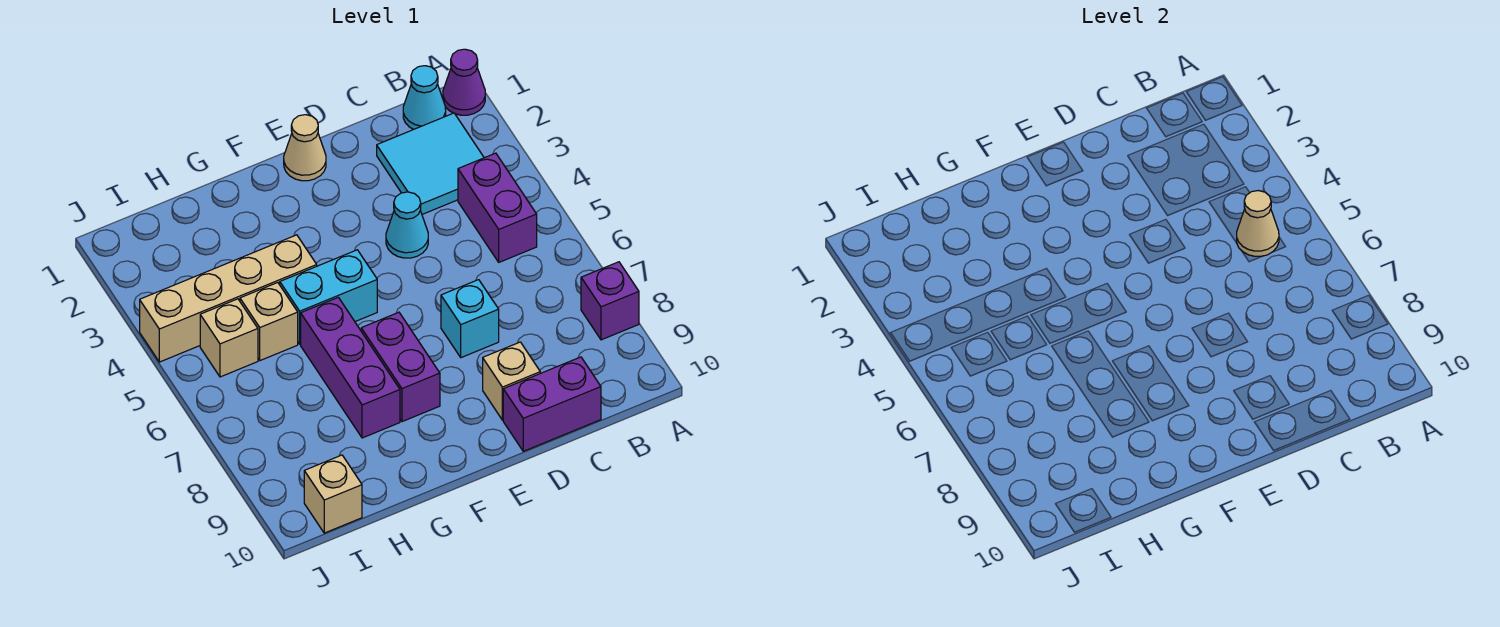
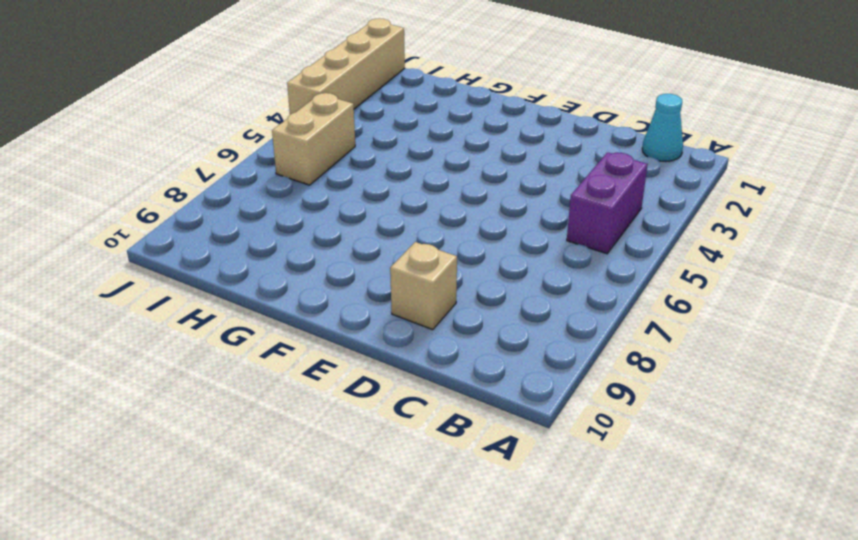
tan brick I5:I6 level 1 -> tan brick I5 level 1
tan brick J1:J4 level 1 -> tan brick G4:J4 level 1
none -> purple cone A1 level 1
none -> purple brick A8 level 1
none -> cyan tile B2:C3 level 1

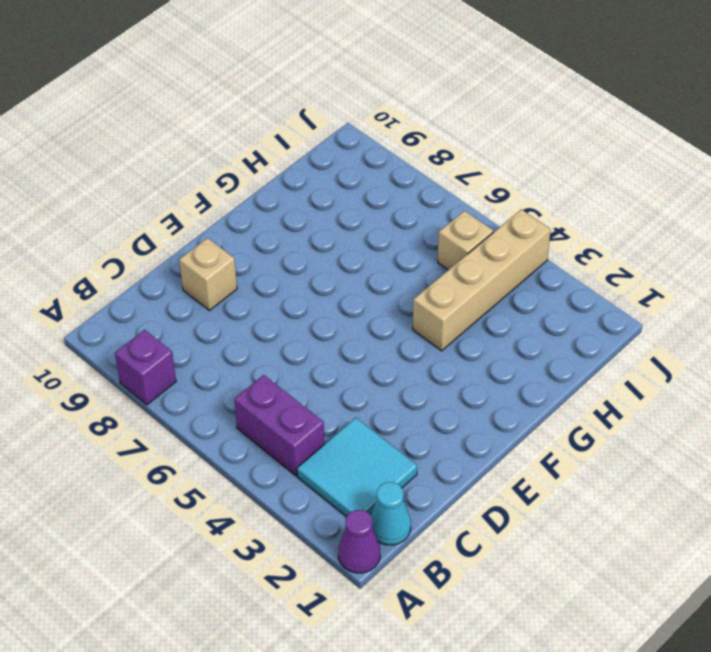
none -> purple brick C10:D10 level 1
none -> cyan cone D4 level 1
none -> cyan brick D7 level 1

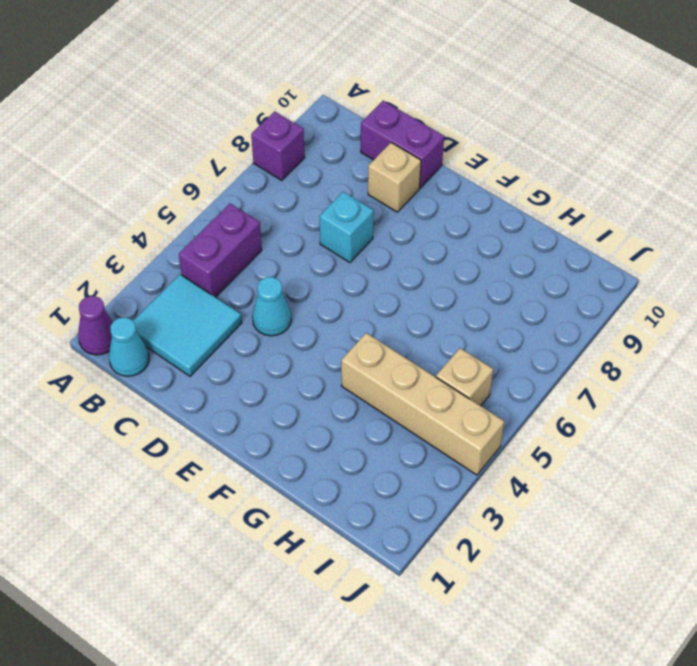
none -> tan cone E1 level 1
none -> cyan brick F5:G5 level 1
none -> purple brick F7:F8 level 1

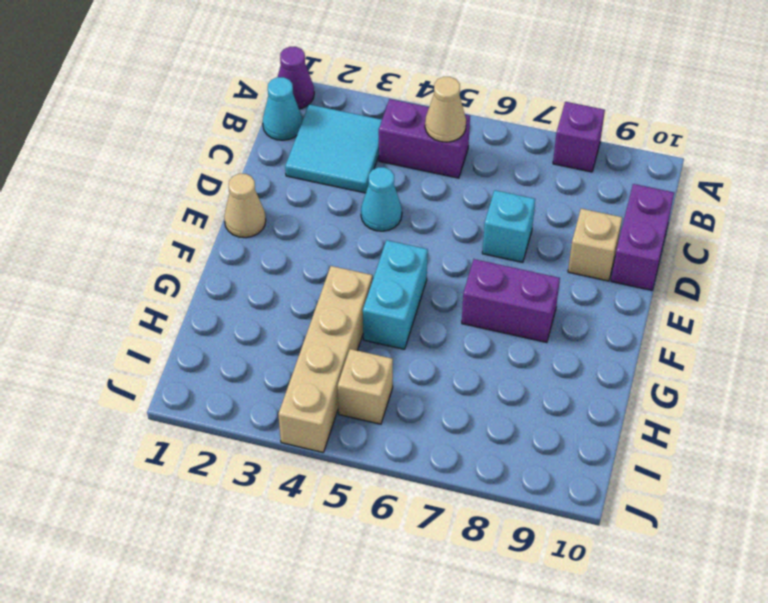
none -> purple brick G6:G8 level 1
none -> tan brick H5 level 1
none -> tan brick I10 level 1

